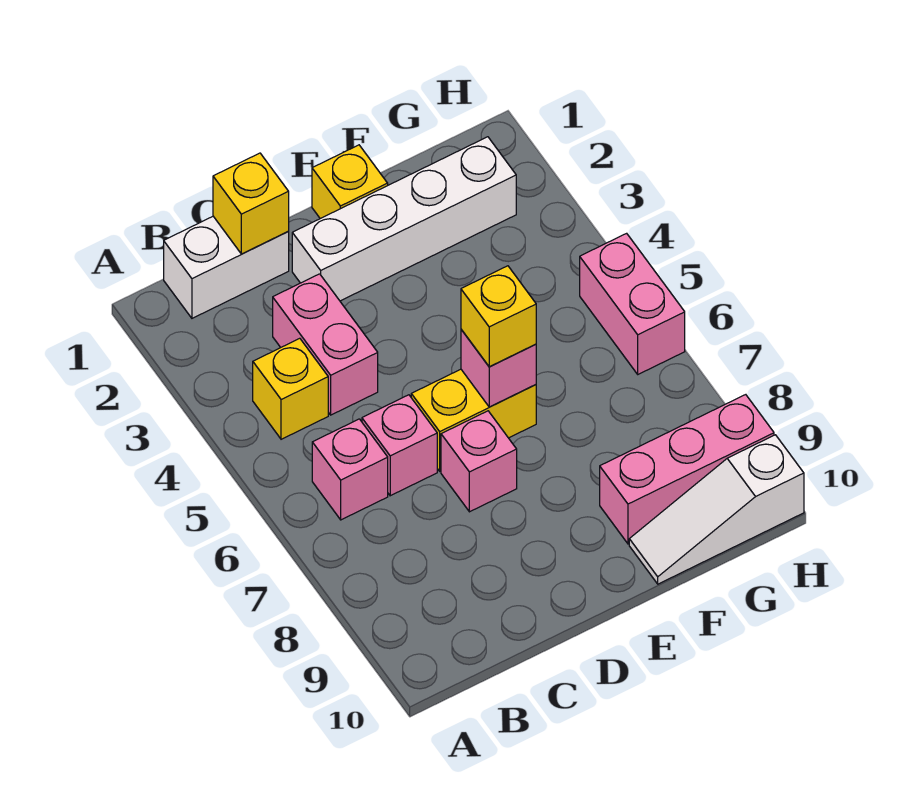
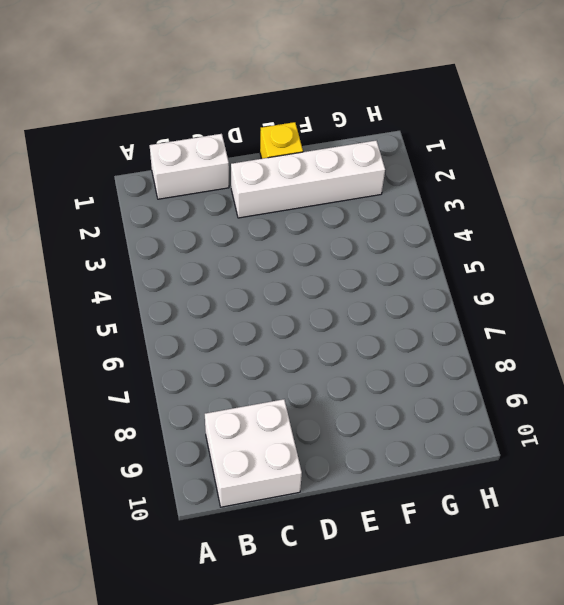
white brick B9:C10 level 1 -> none
none -> yellow brick B4 level 1
none -> pink brick B6 level 1
none -> pink brick C3:C4 level 1

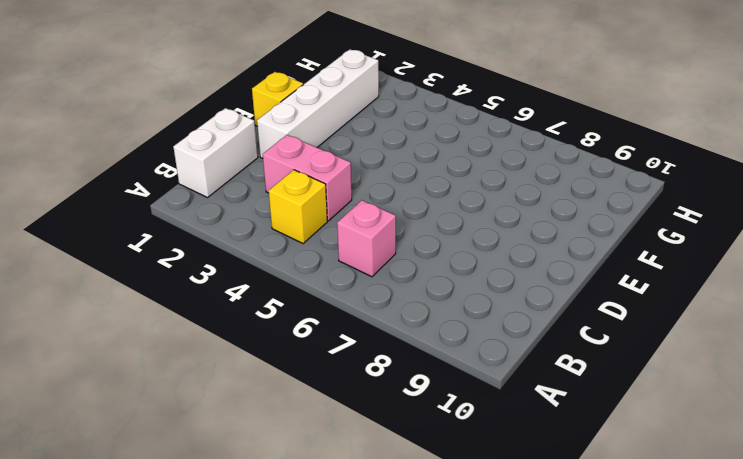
none -> pink brick C6 level 1
none -> yellow brick D6:E6 level 1
none -> pink brick D7 level 1

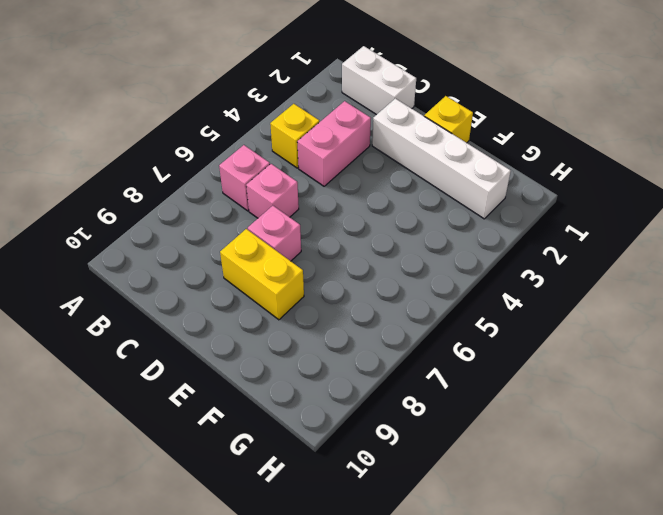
yellow brick D8:E8 level 1 -> yellow brick D6:E6 level 1
none -> pink brick F9:H9 level 1
none -> white slope F10:H10 level 1 top H
none -> pink brick H5:H6 level 1

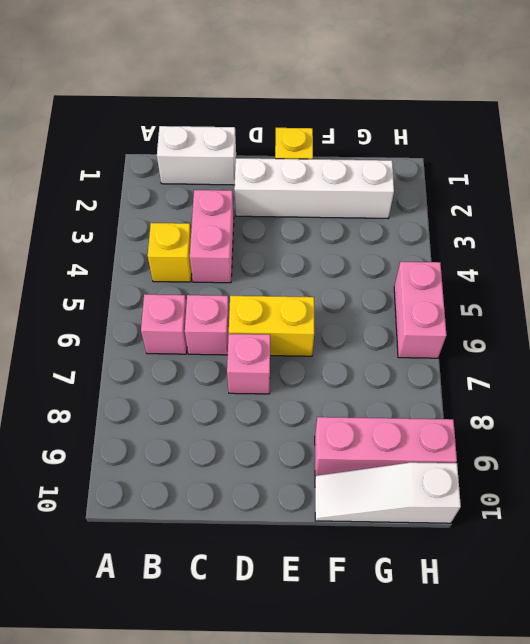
none -> yellow brick C1 level 2
none -> pink brick E6 level 2
none -> yellow brick E6 level 3

